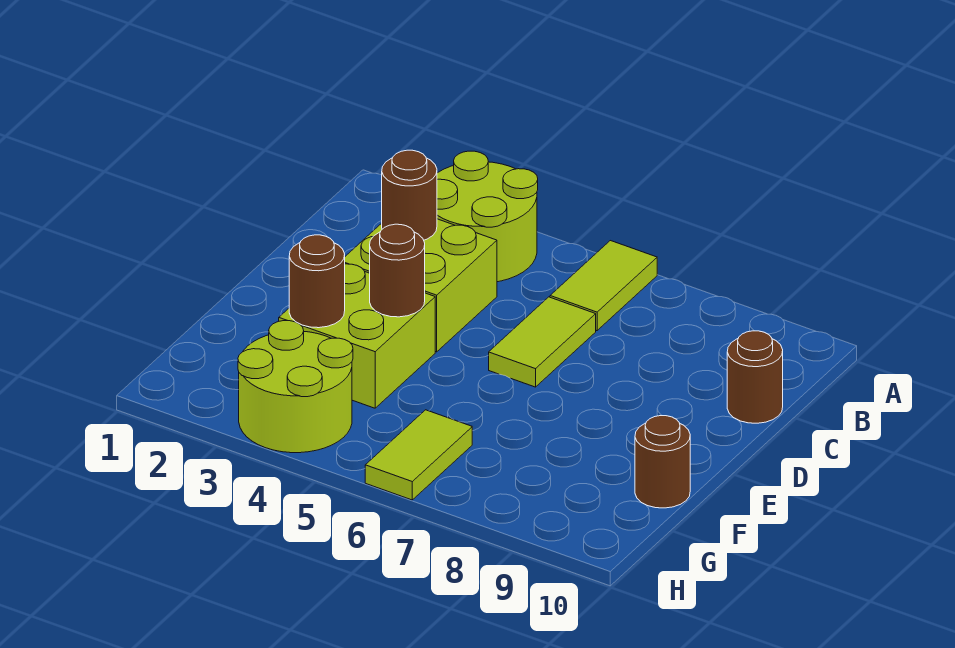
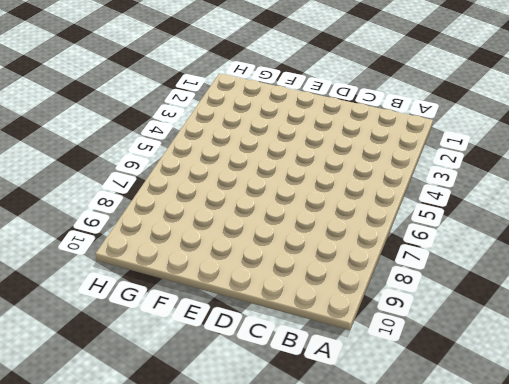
none -> lime round brick A3:B4 level 1
none -> lime tile A6:B6 level 1
none -> lime brick C3:D4 level 1

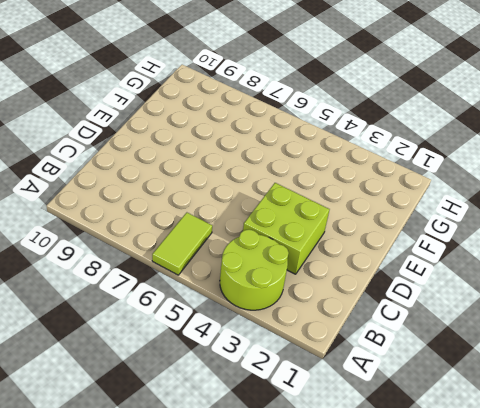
none -> lime tile C6:D6 level 1
none -> brown round brick C10 level 1
none -> lime brick E3:F4 level 1

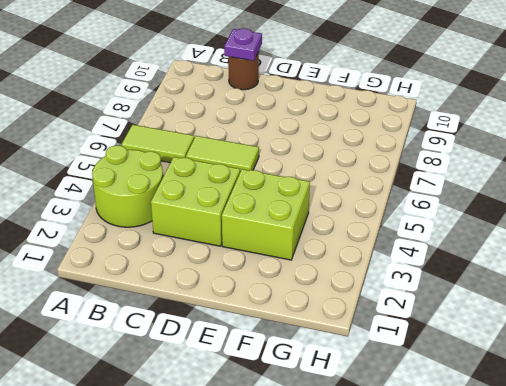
purple plate C10 level 2 -> none
none -> brown round brick F10 level 1
none -> lime round brick G3:H4 level 1
none -> lime tile G6:H6 level 1

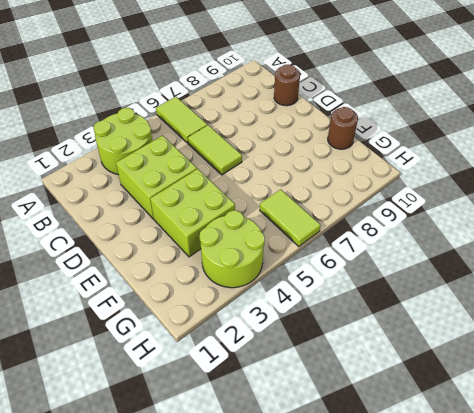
none -> brown round brick C3 level 2
none -> brown round brick E4 level 2
none -> brown round brick F3 level 2

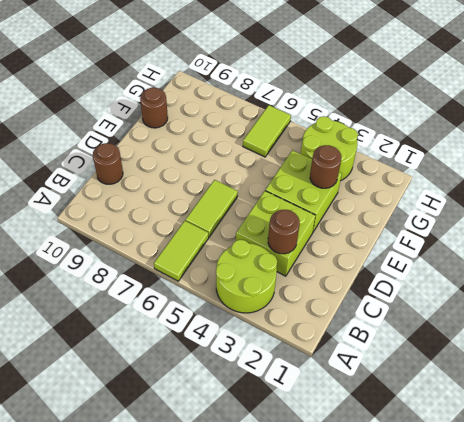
none -> brown round brick E4 level 2

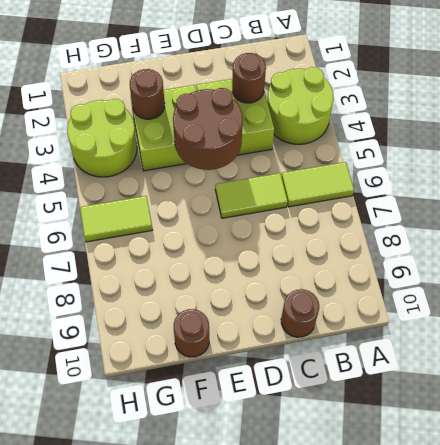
brown round brick D4:E5 level 2 -> brown round brick E4 level 2

